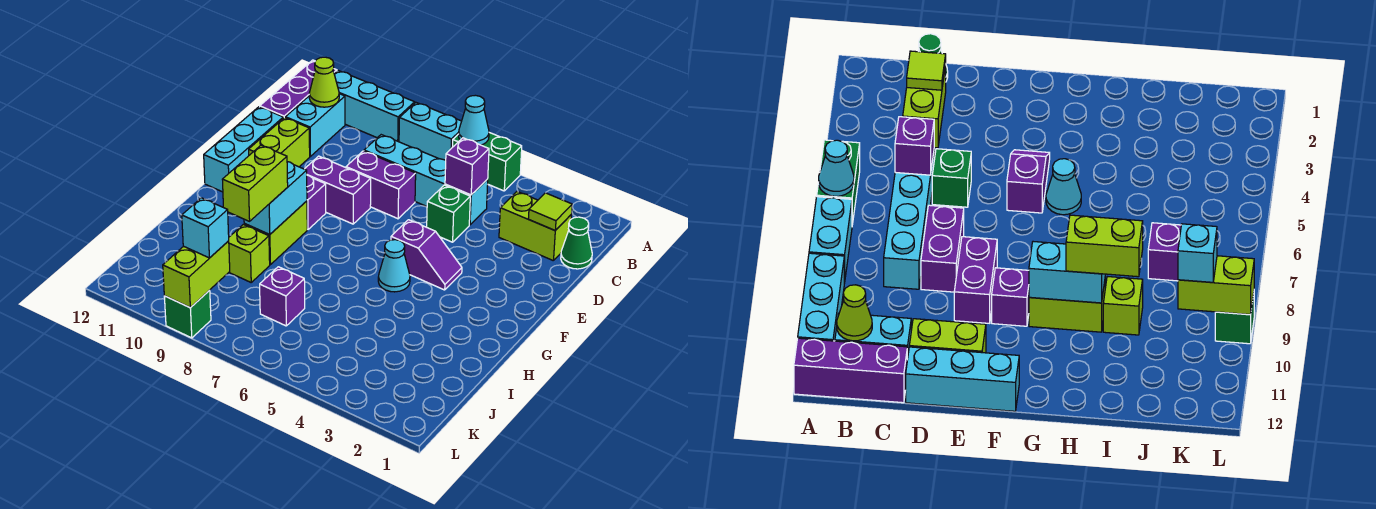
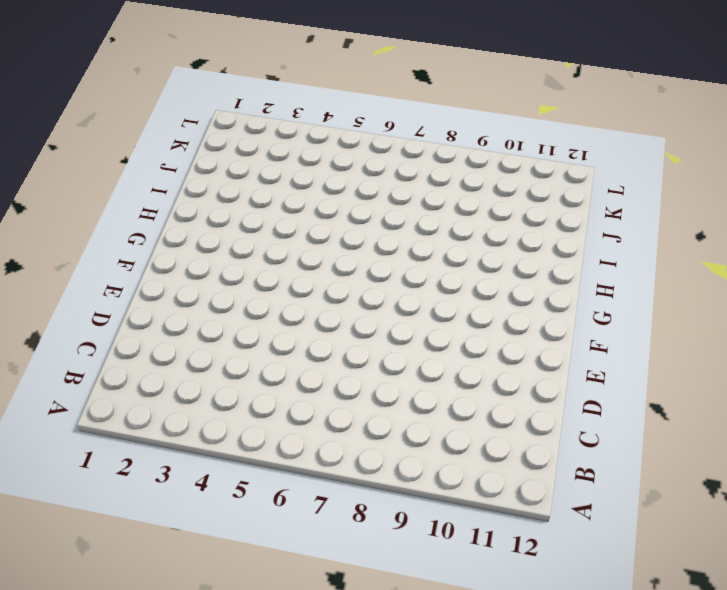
none -> green brick A5:A6 level 1
none -> cyan brick A7:A8 level 1
none -> cyan brick A9:A11 level 1

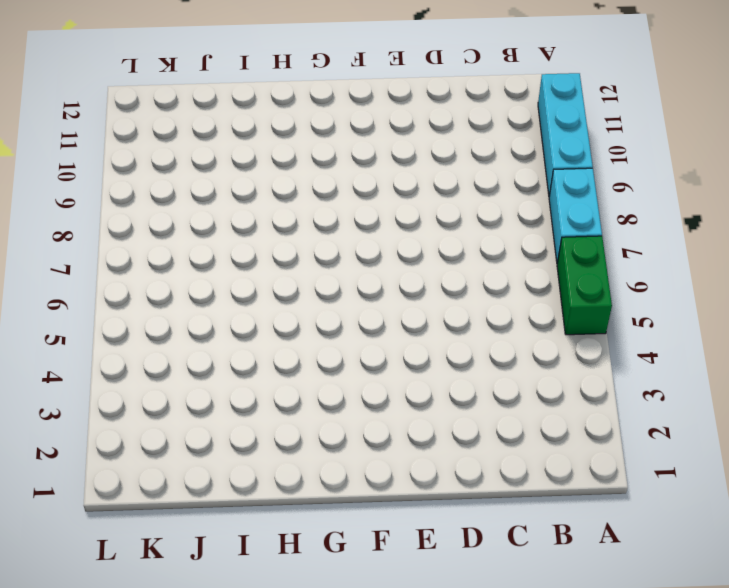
none -> purple brick A12:C12 level 1
none -> cyan brick B11:C11 level 1
none -> green cone C1 level 1

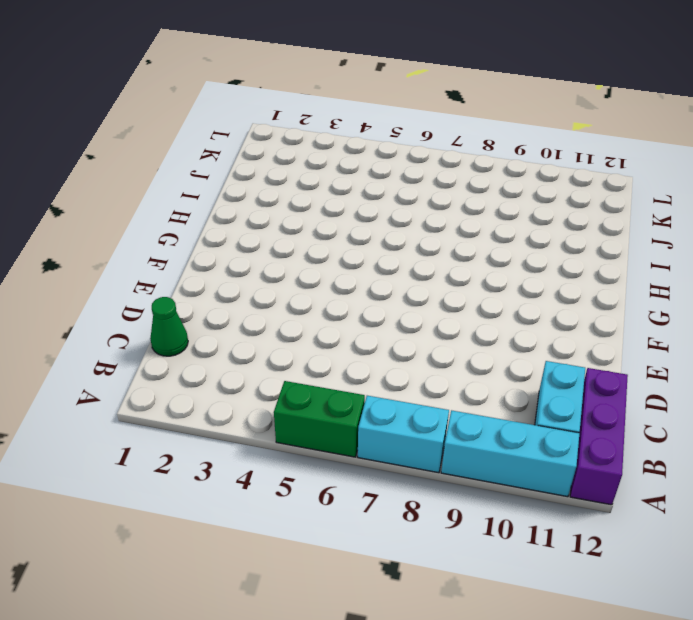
none -> lime brick C2:C3 level 1
none -> cyan brick C5:C8 level 1
none -> green brick D5 level 1

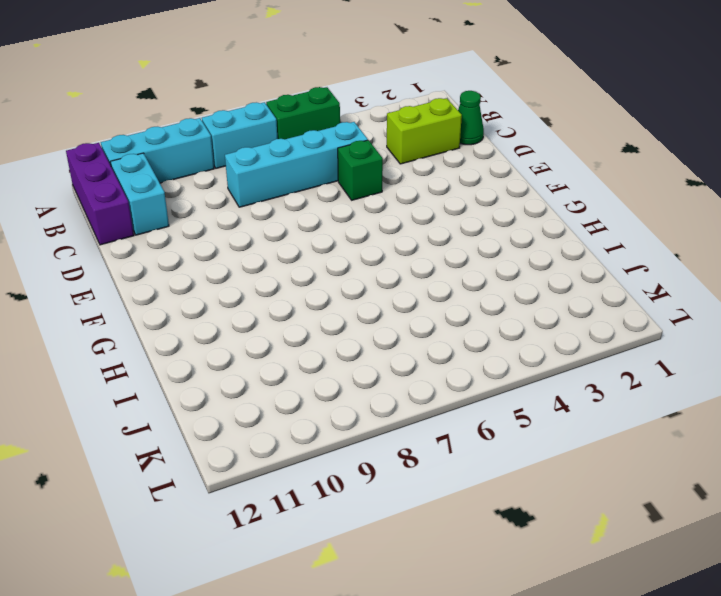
none -> purple brick D7:D8 level 1
none -> lime brick D11:E11 level 1
none -> cyan brick D12:F12 level 1

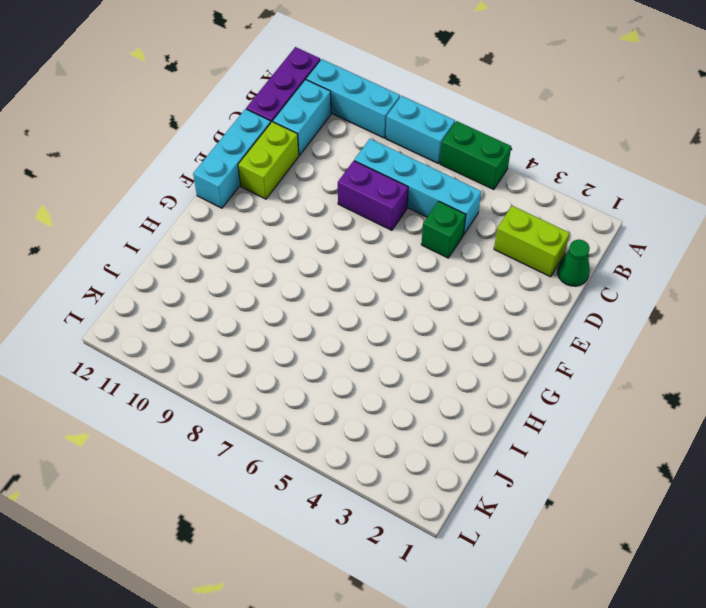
none -> purple brick E8:E9 level 1
none -> purple slope F4:F5 level 1 top 5
none -> purple brick F9 level 1

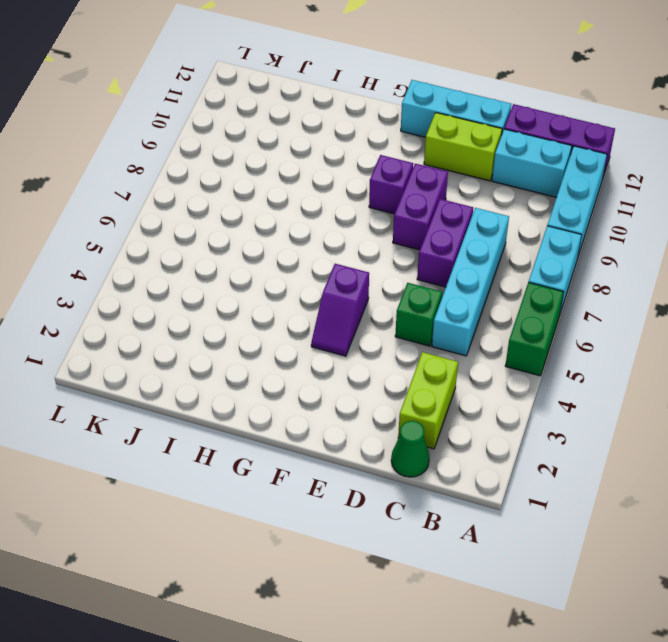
none -> cyan cone G5 level 1
none -> lime brick G9:H9 level 1
none -> lime brick I9 level 1

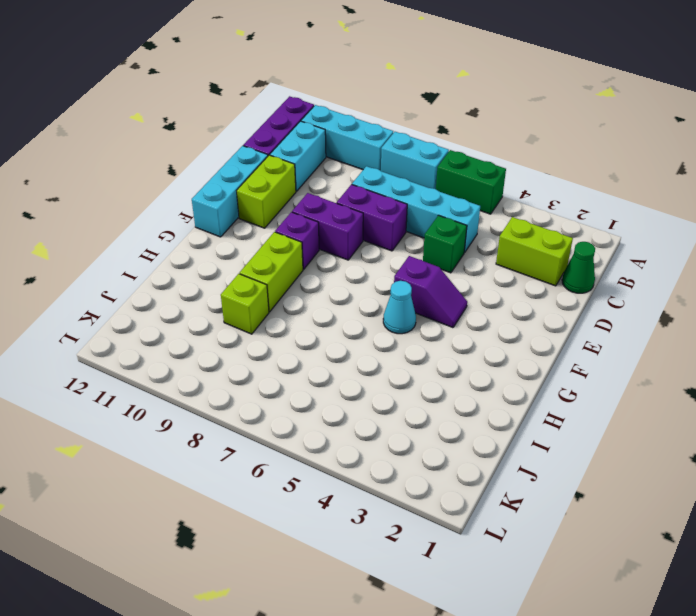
none -> purple brick J7 level 1
none -> green brick L9 level 1
none -> cyan cone A6 level 2

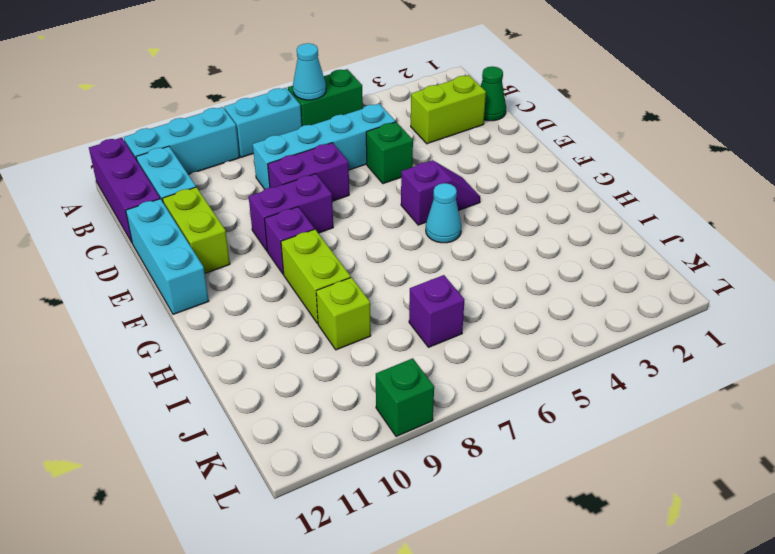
none -> lime cone B11 level 2
none -> lime tile C2 level 2
none -> purple brick C5 level 2

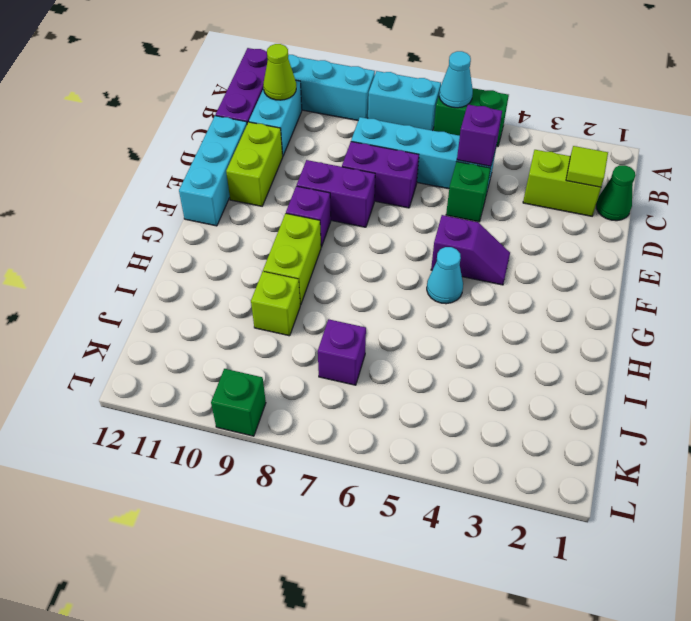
none -> cyan brick G9:H9 level 2
none -> lime brick K9:L9 level 2
none -> lime brick H9:I9 level 3

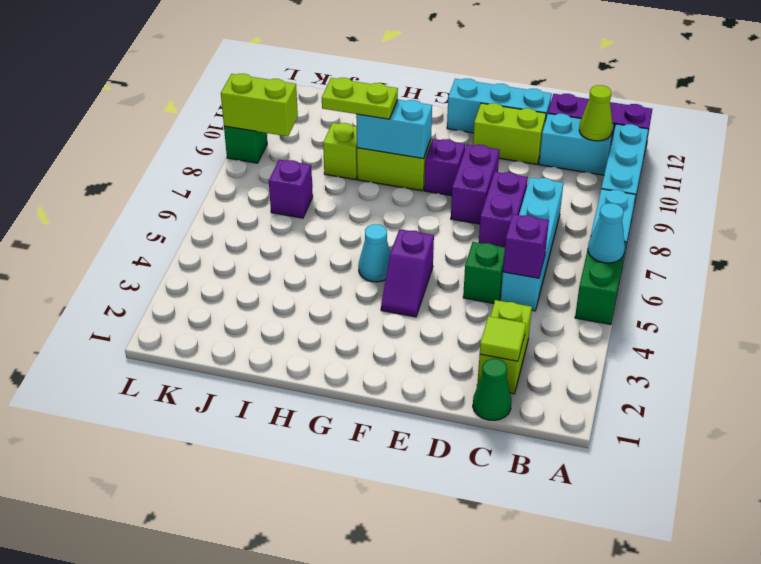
lime plate H9:I9 level 3 -> lime brick H9:I9 level 3
none -> cyan brick K9 level 3

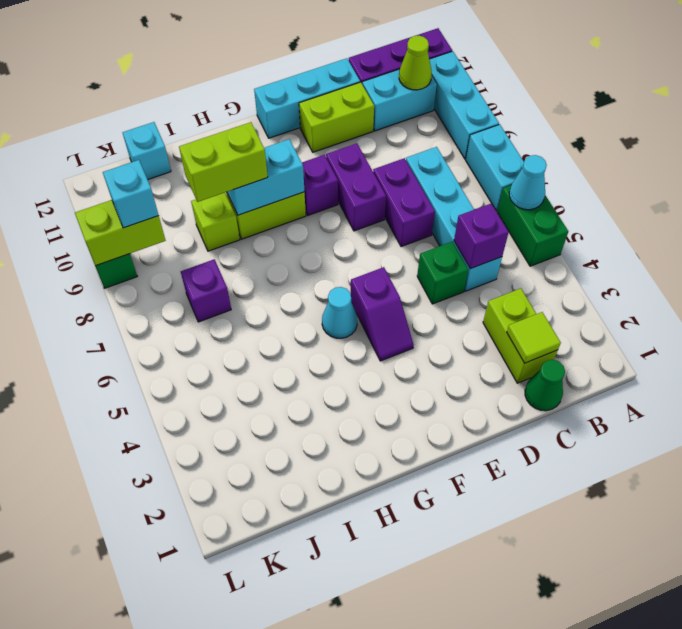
cyan brick J12 level 1 -> none

